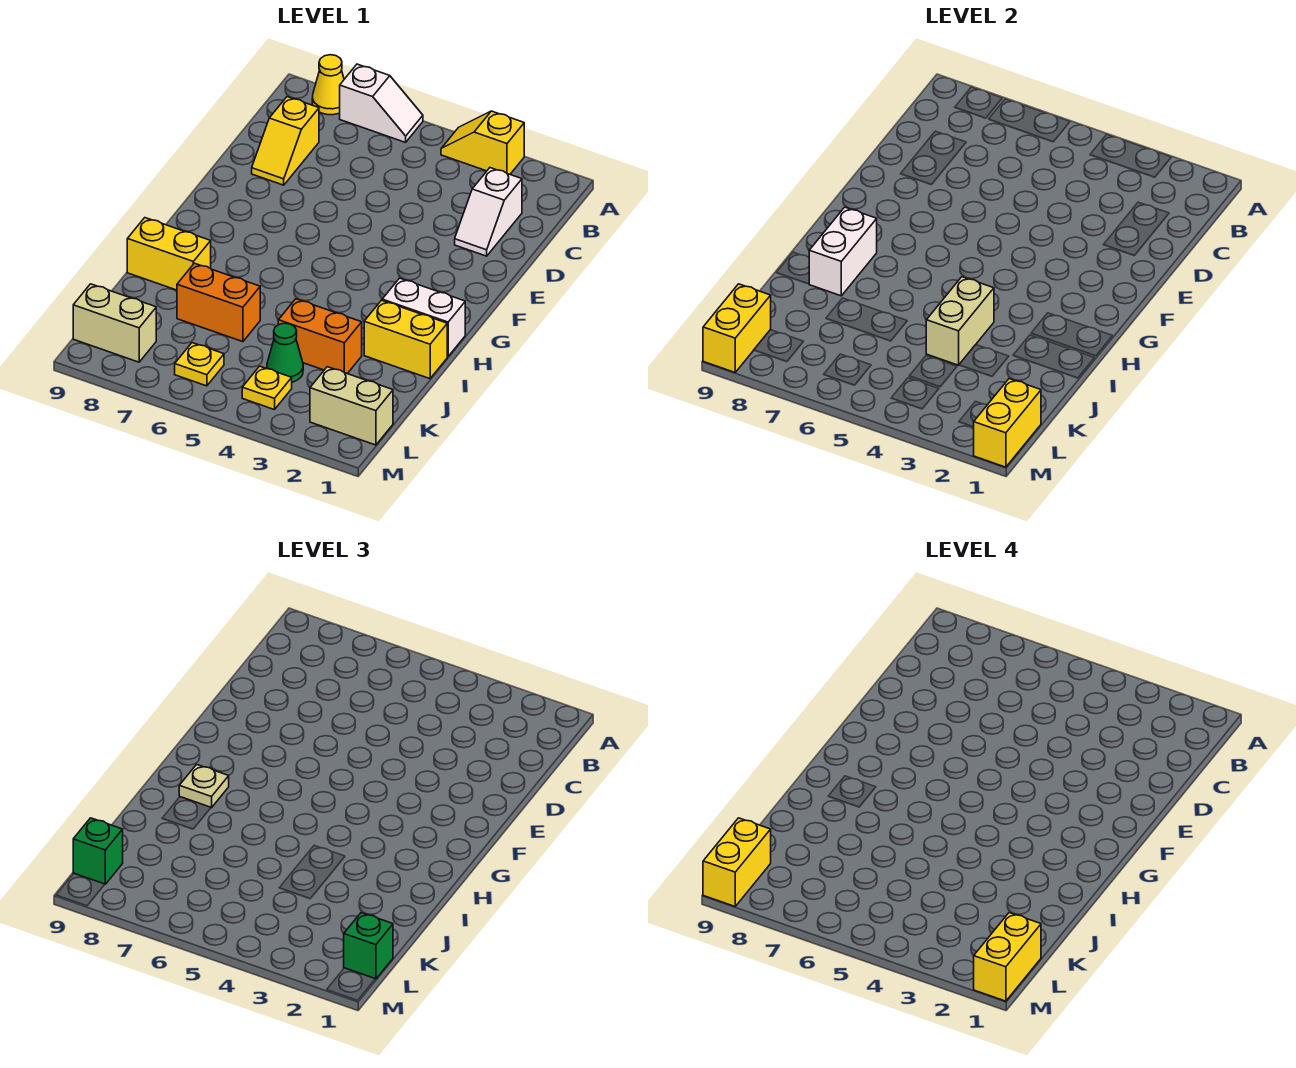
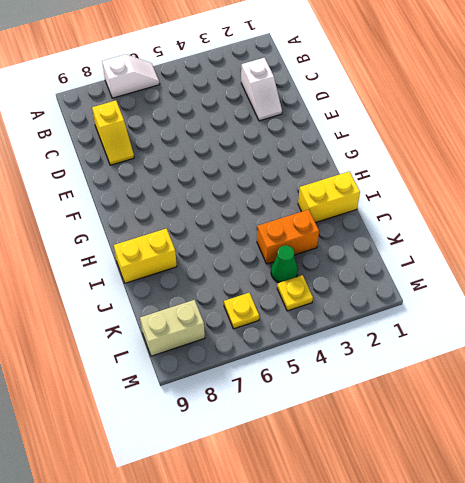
none -> yellow slope A3:A4 level 1 top 3
none -> yellow cone A8 level 1
none -> white brick H1:H2 level 1

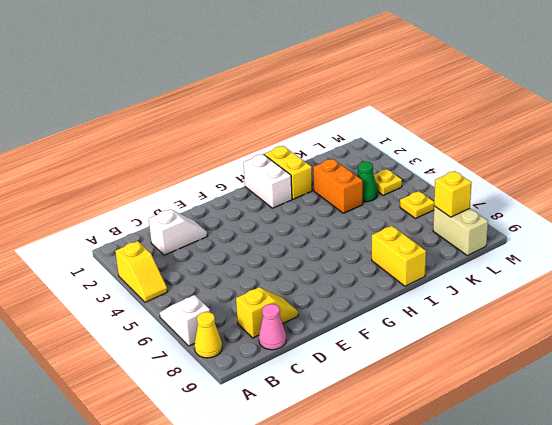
pink cone C9 level 1 -> none
yellow brick L8 level 2 -> none
none -> orange brick J6:J7 level 1
none -> tan brick L1:L2 level 1
none -> white brick H8:I8 level 2

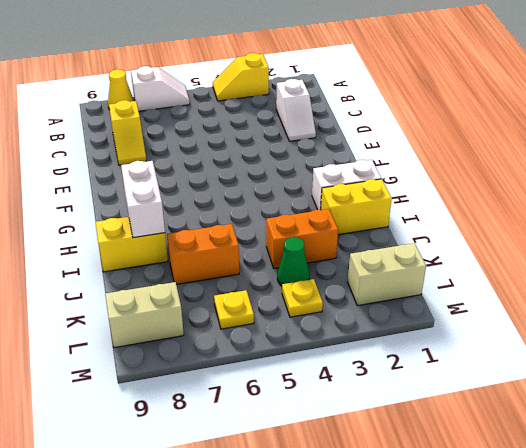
none -> tan brick I4:J4 level 2
none -> yellow brick L1:M1 level 2
none -> yellow brick L9:M9 level 2

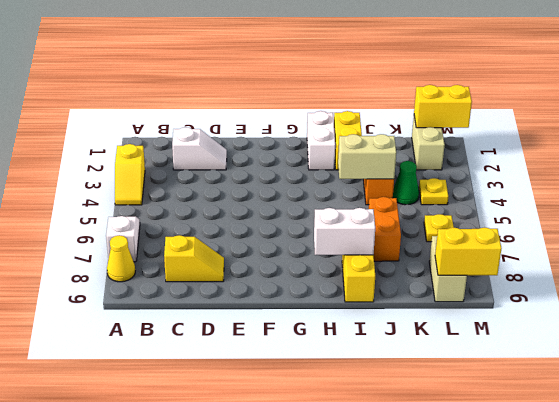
none -> tan plate H8 level 3
none -> green brick L1 level 3
none -> green brick L9 level 3

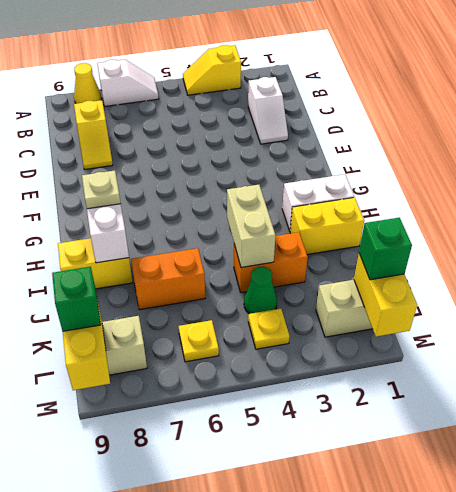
none -> yellow brick L1:M1 level 4
none -> yellow brick L9:M9 level 4

